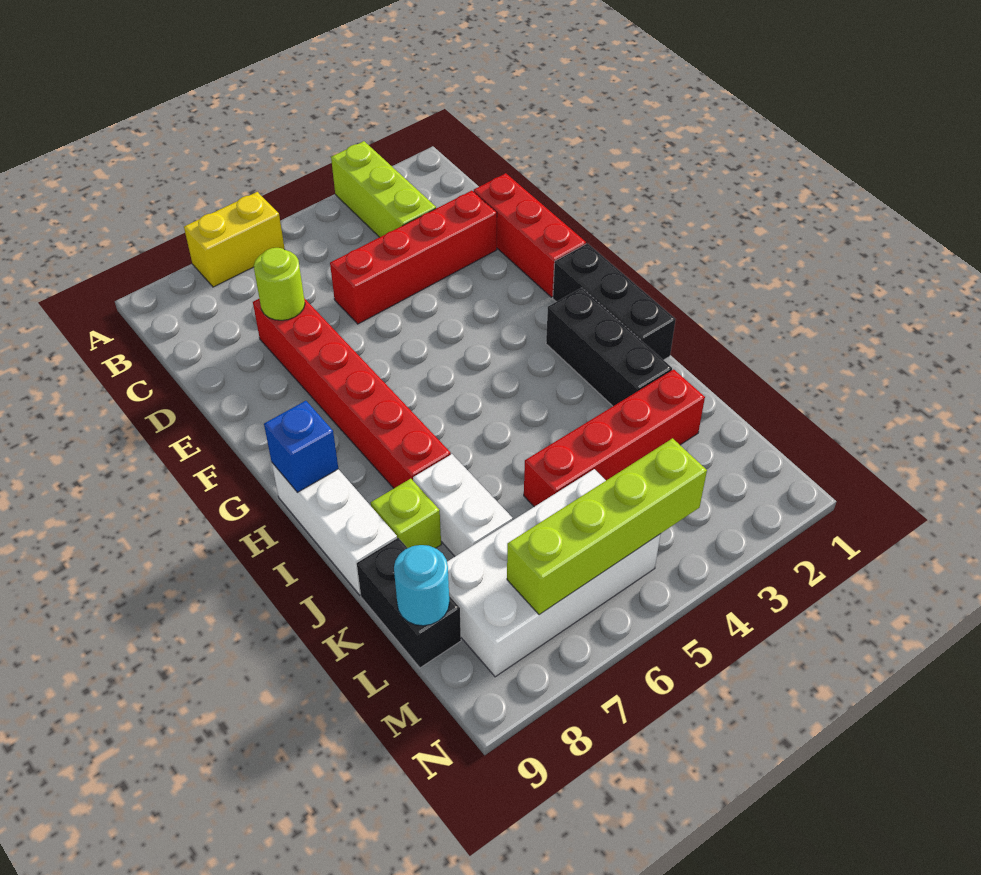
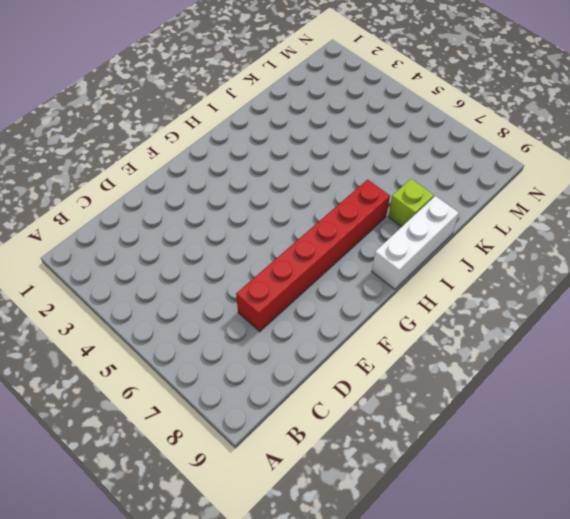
none -> lime brick A3:C3 level 1
none -> yellow brick A6:A7 level 1
none -> red brick D1:F1 level 1

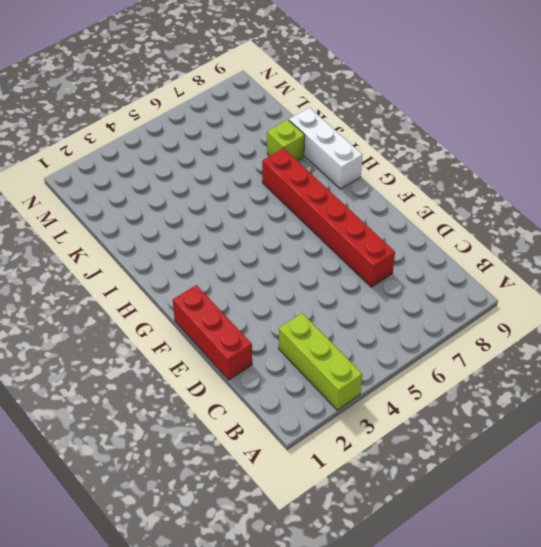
none -> yellow brick A6:A7 level 1
none -> red brick D2:D5 level 1
none -> black brick G1:I1 level 1

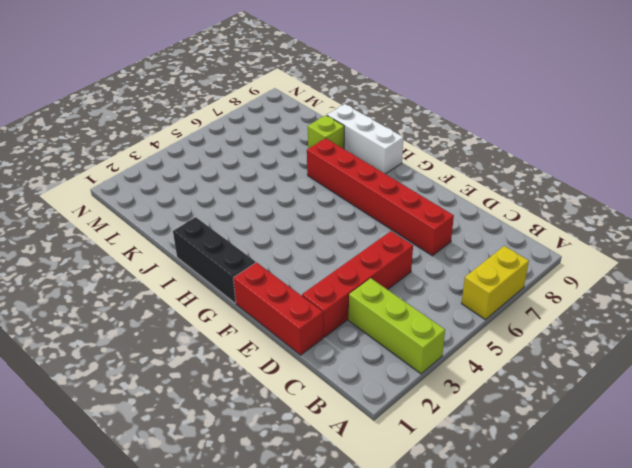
none -> black brick H2:J2 level 1
none -> white brick J7:K7 level 1
none -> red brick K2:K5 level 1

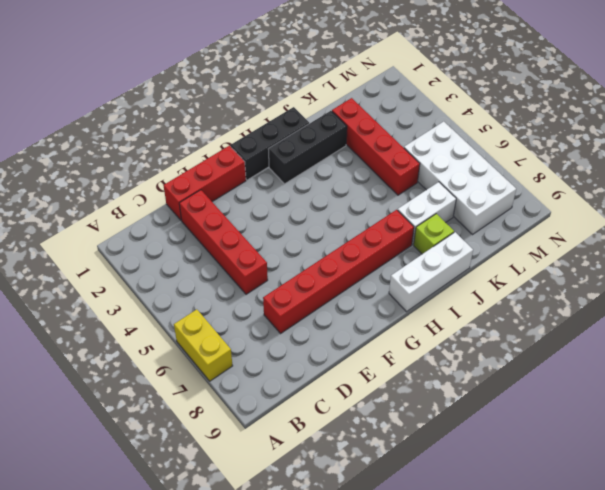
none -> lime brick A3:C3 level 1
none -> black brick K9:L9 level 1
none -> lime round brick D7 level 2

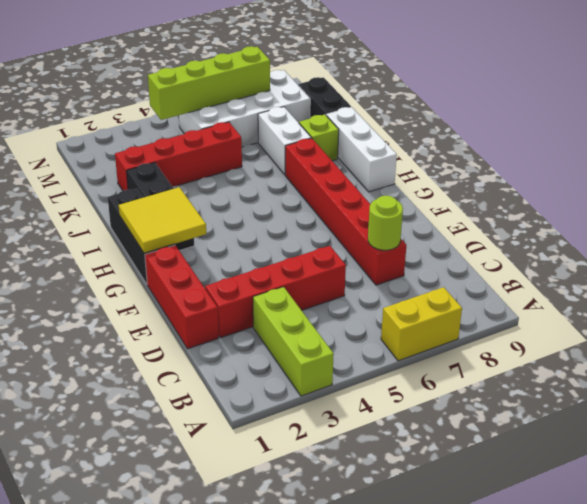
yellow tile G1:H2 level 2 -> none
none -> blue brick H9 level 2
none -> cyan round brick L9 level 2

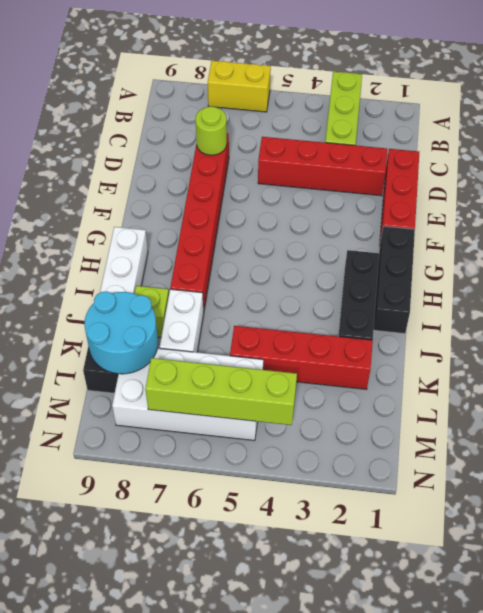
cyan round brick K8:L9 level 2 -> cyan round brick L9 level 2
none -> blue brick H9 level 2

